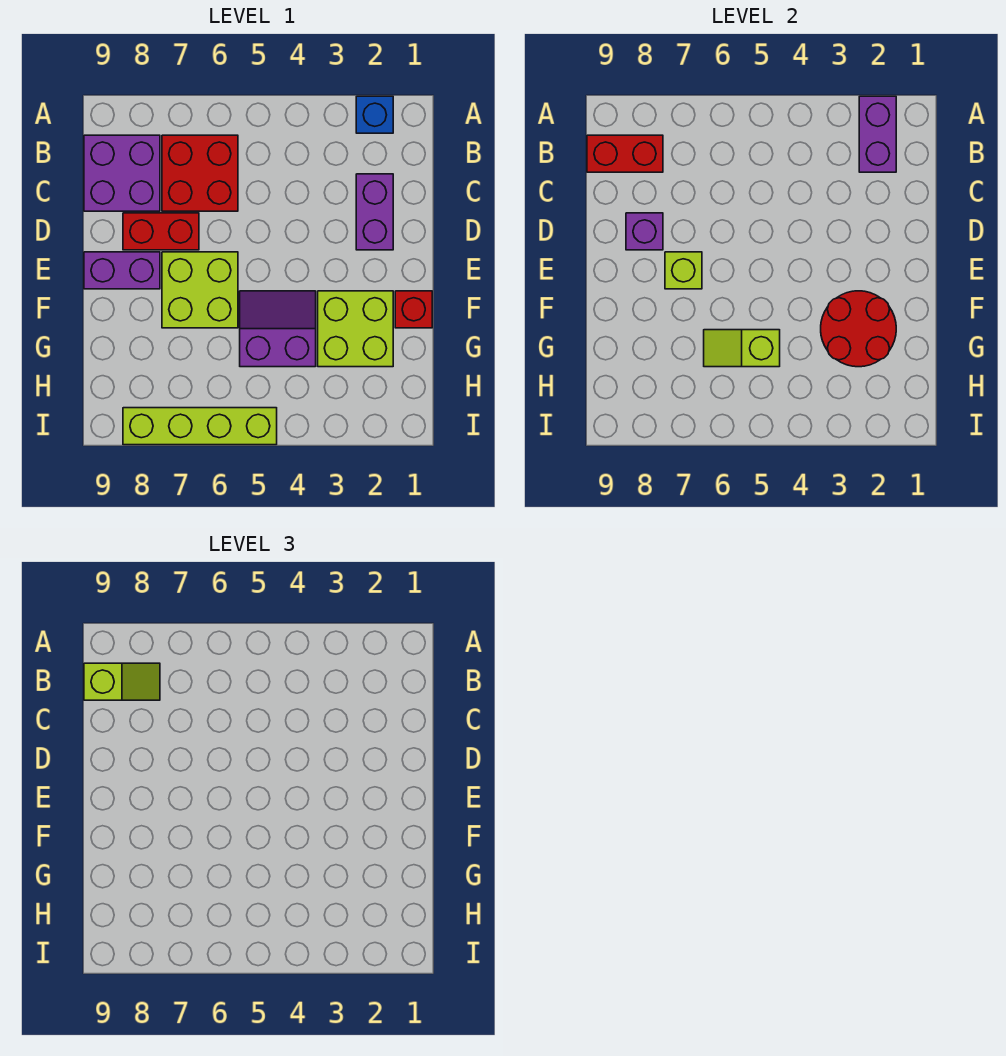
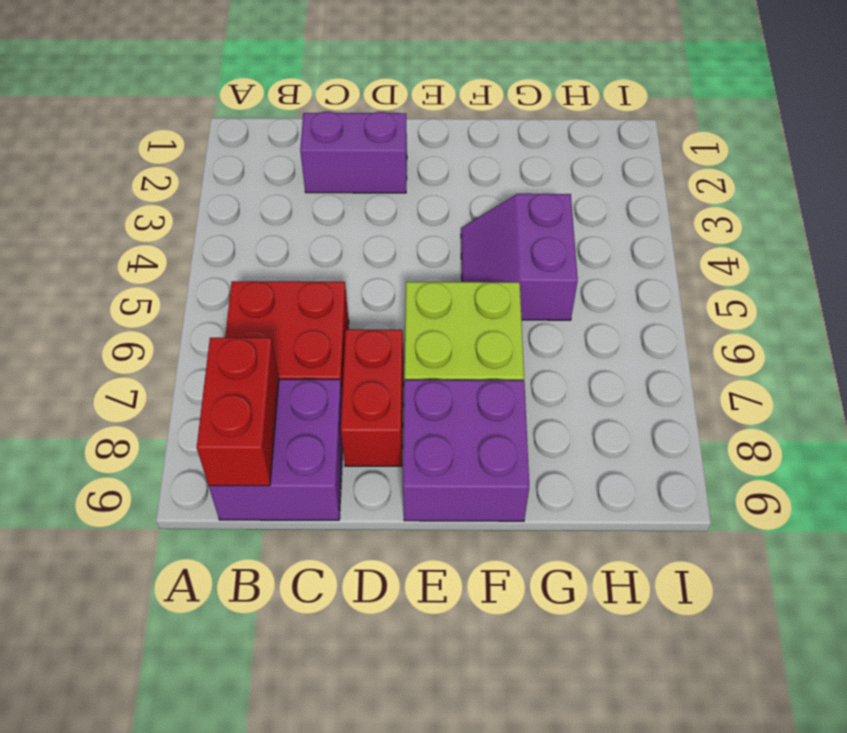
purple brick E8:F9 level 1 -> purple brick E8:E9 level 1
none -> blue brick A2 level 1
none -> red brick F1 level 1
none -> lime brick F2:G3 level 1

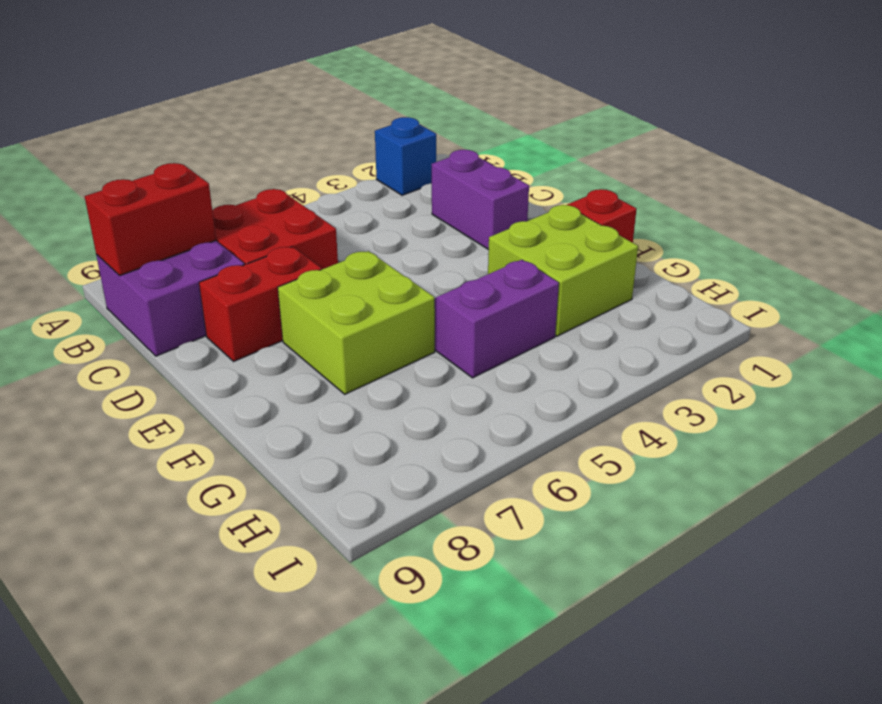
none -> purple brick E8:E9 level 1
none -> lime brick I5:I8 level 1
none -> purple brick A2:B2 level 2

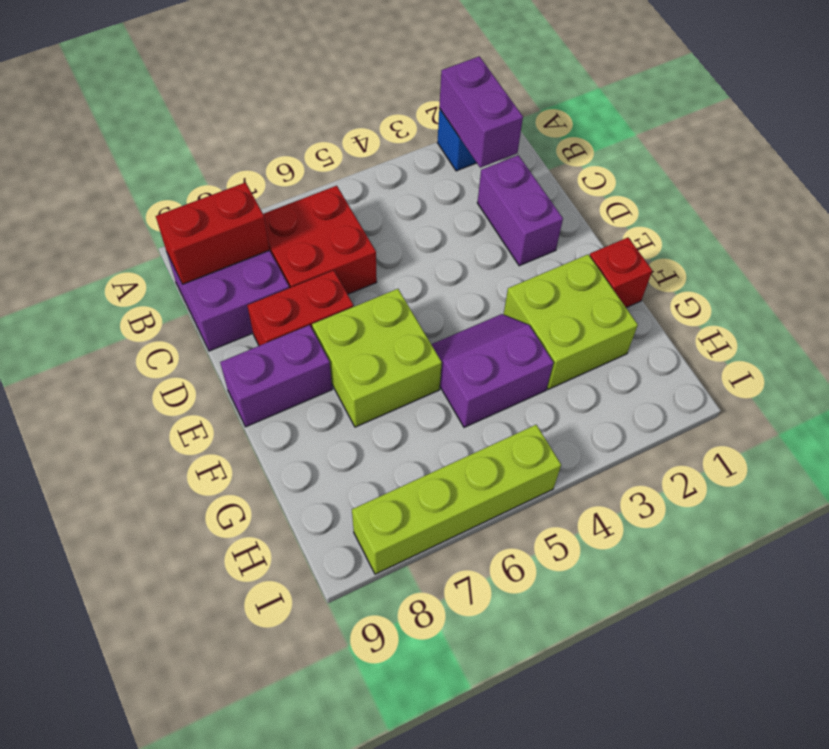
none -> purple brick D8 level 2
none -> lime brick E7 level 2
none -> red round brick F2:G3 level 2

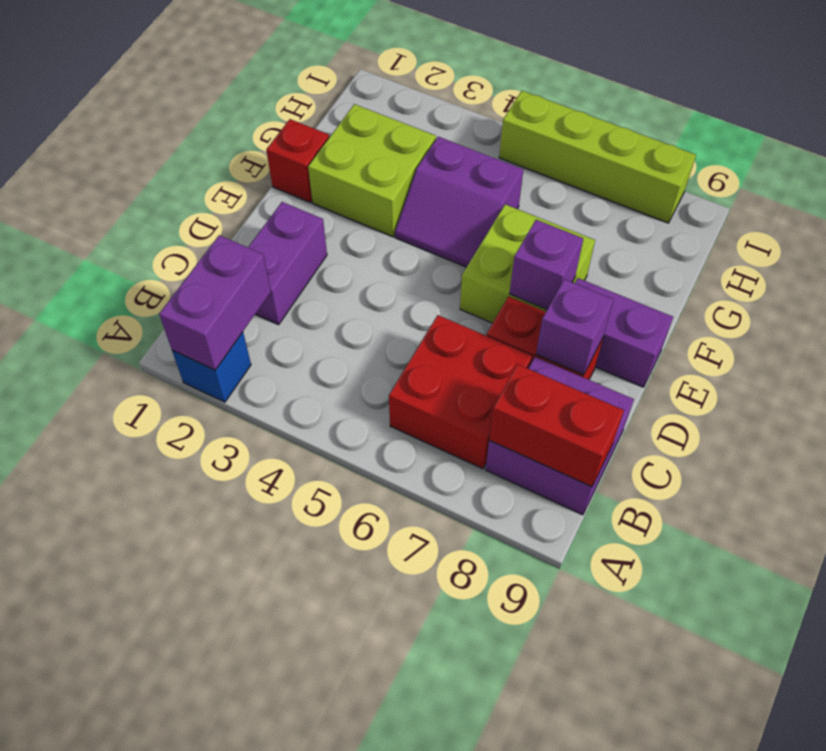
purple brick E7 level 2 -> lime brick E7 level 2
none -> red round brick F2:G3 level 2
none -> lime slope G5:G6 level 2 top 5
none -> lime slope B8:B9 level 3 top 9

